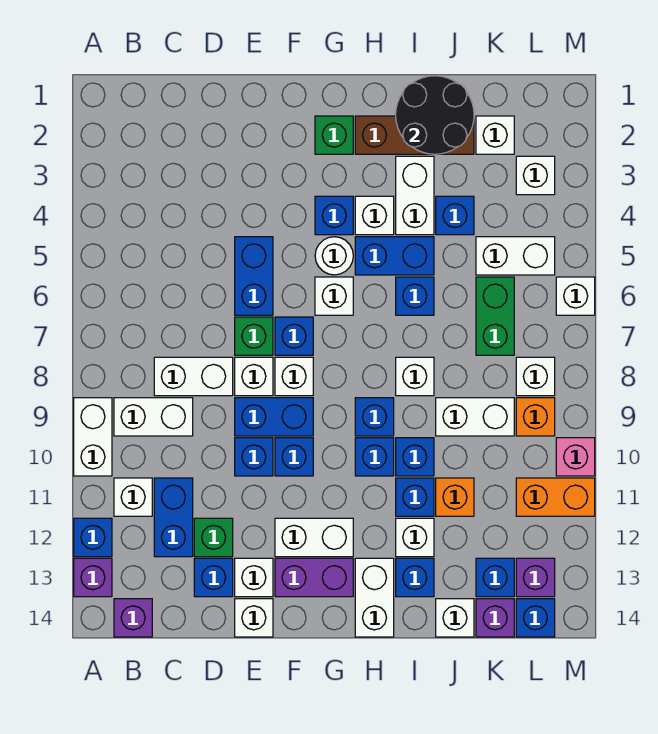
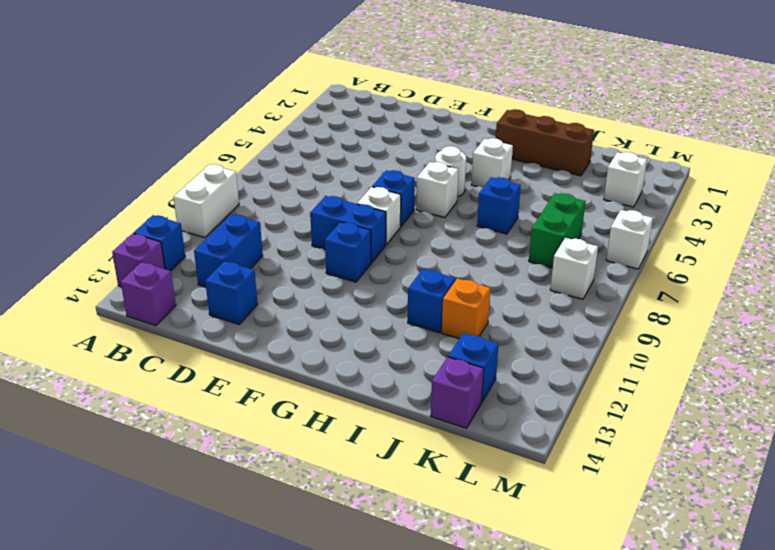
none -> white brick B9:C9 level 1
none -> white brick B11 level 1
none -> white brick C8:D8 level 1
none -> green brick D12 level 1

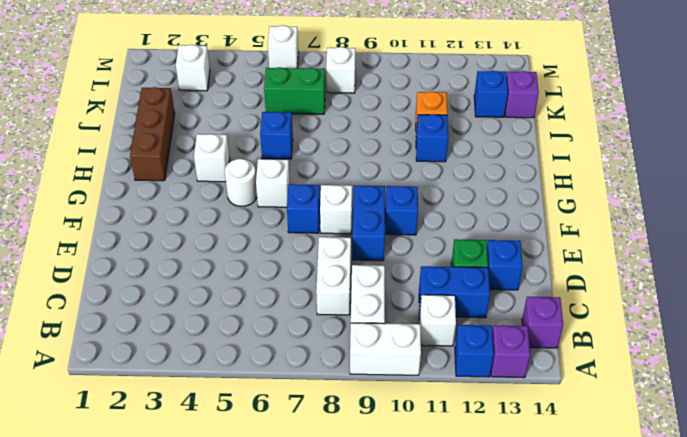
none -> blue brick E5:E6 level 1
none -> green brick E7 level 1
none -> white brick E8 level 1
none -> blue brick E10 level 1

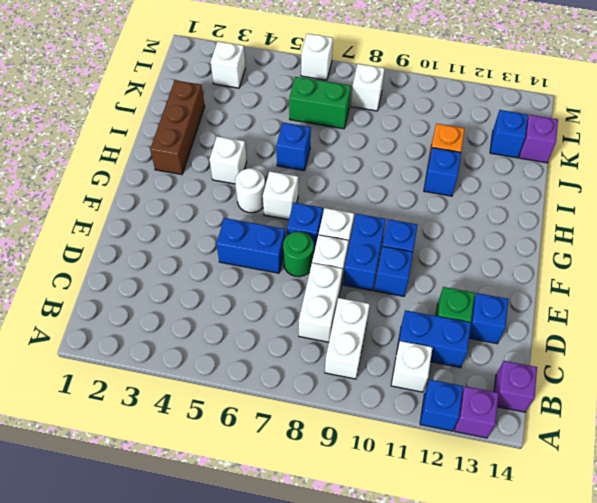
green round brick E7 level 1 -> green brick E7 level 1
none -> white brick A9:A10 level 1
none -> white brick E13 level 1
none -> white brick E14 level 1
none -> white brick F12:G12 level 1

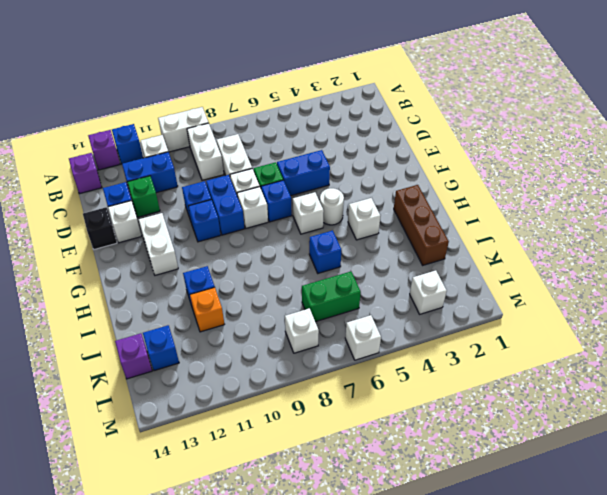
black brick E14 level 1 -> white brick E14 level 1
none -> purple brick F13:G13 level 1
none -> green brick G2 level 1
none -> blue brick G4 level 1
none -> blue brick H5:I5 level 1

